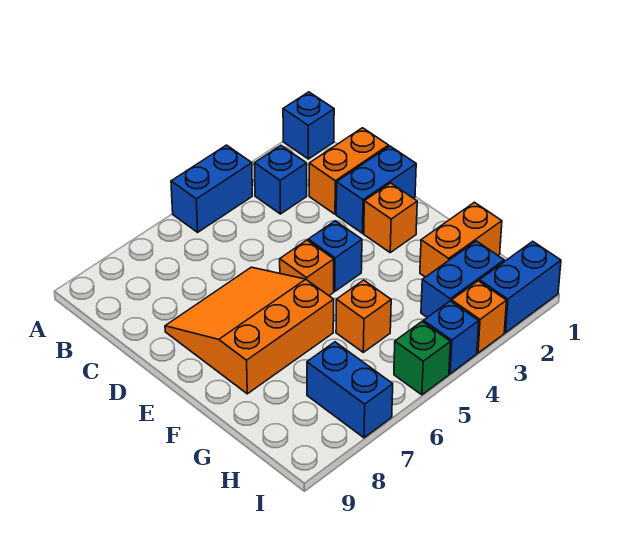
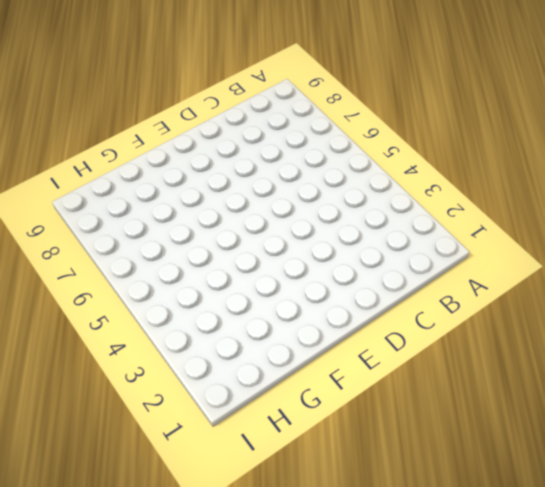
none -> blue brick A1 level 1
none -> blue brick A4:A5 level 1
none -> blue brick B3 level 1

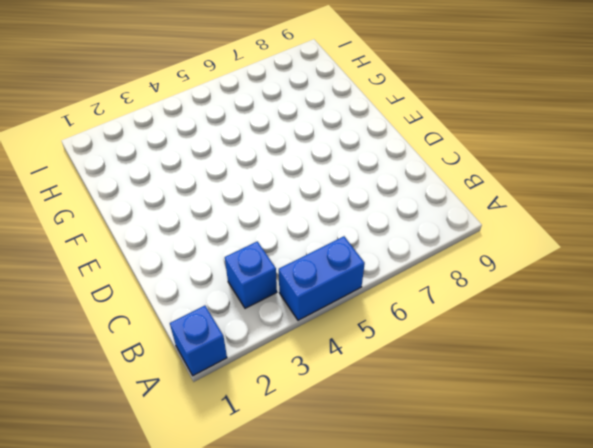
none -> orange brick C1:C2 level 1
none -> blue brick D1:D2 level 1
none -> orange slope D6:F8 level 1 top F

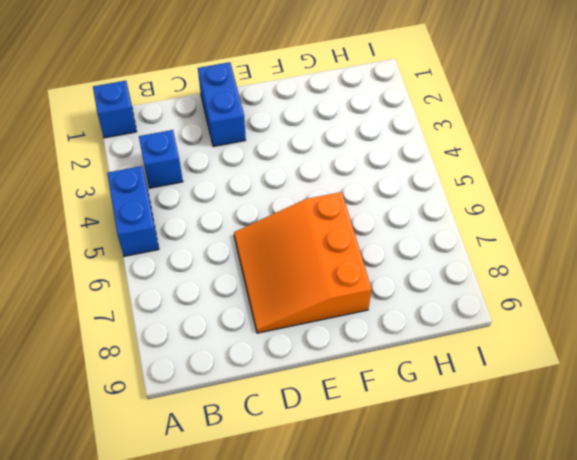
none -> orange brick C1:C2 level 1
none -> orange brick E2 level 1
none -> blue brick E4 level 1

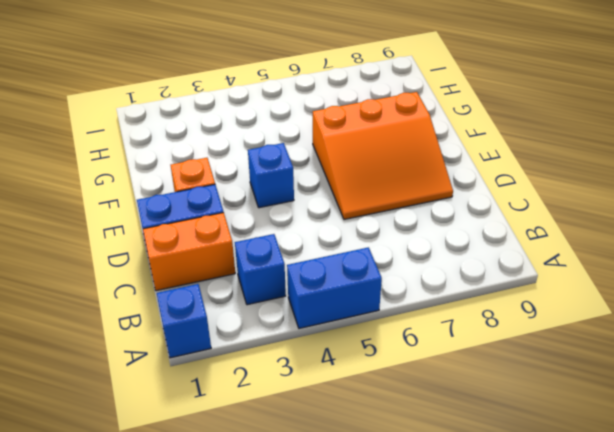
none -> orange brick E5 level 1
none -> orange brick G1:G2 level 1
none -> orange brick G5 level 1

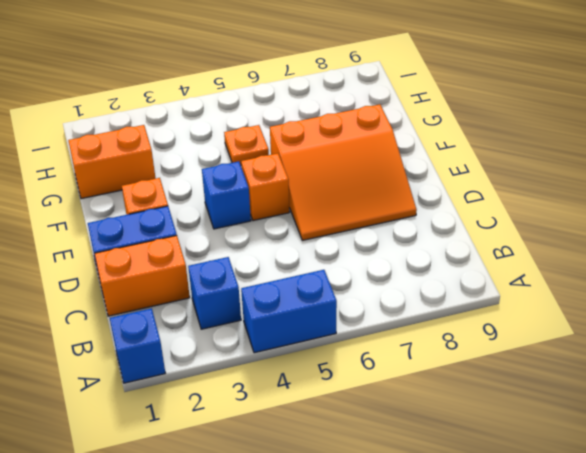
orange plate G5 level 1 -> orange brick G5 level 1
none -> blue brick H2:H3 level 1
none -> blue brick H7:I7 level 1
none -> blue brick I1:I2 level 1

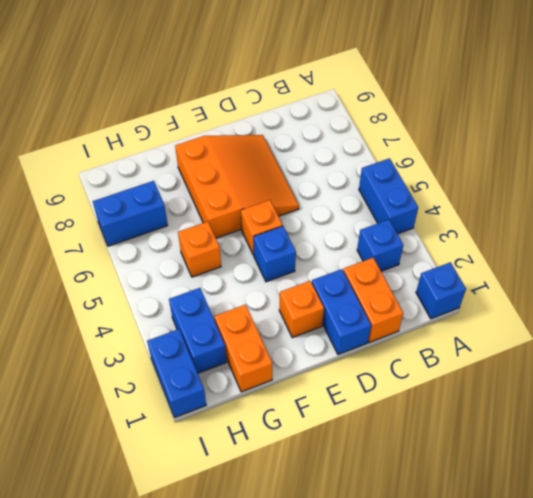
none -> orange brick I3 level 1
none -> blue brick I4 level 1
none -> green brick I5 level 1

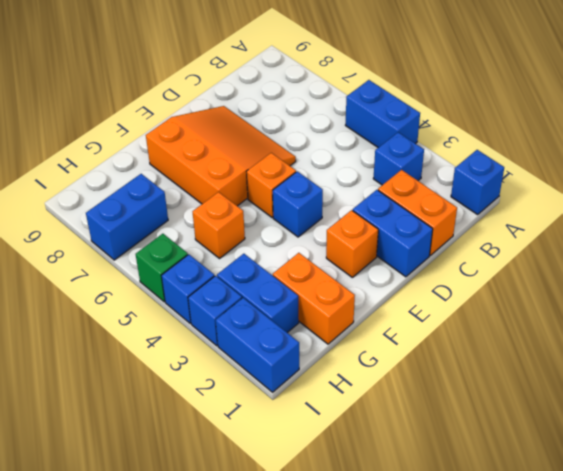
blue brick I3 level 1 -> orange brick I3 level 1

